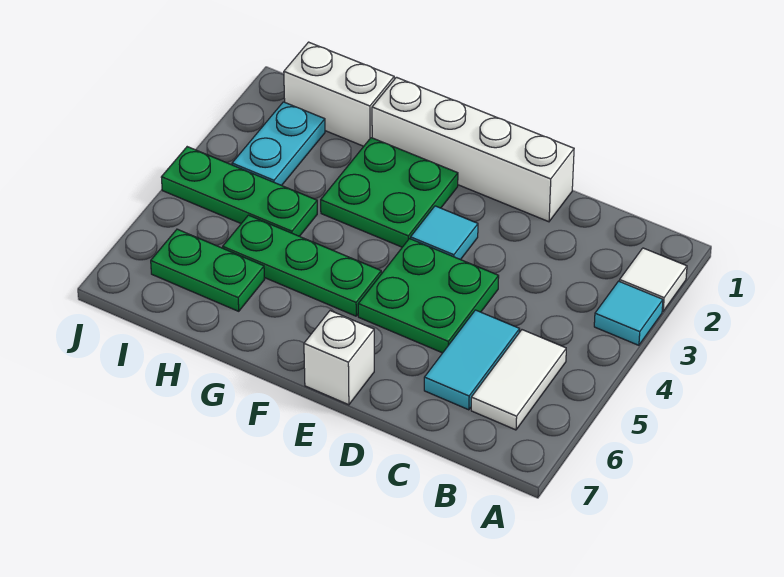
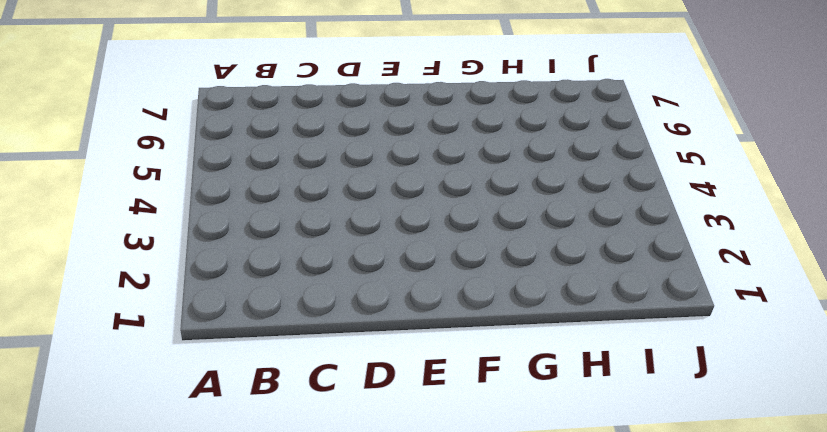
none -> white tile A2 level 1
none -> cyan tile A3 level 1
none -> white tile B5:B6 level 1

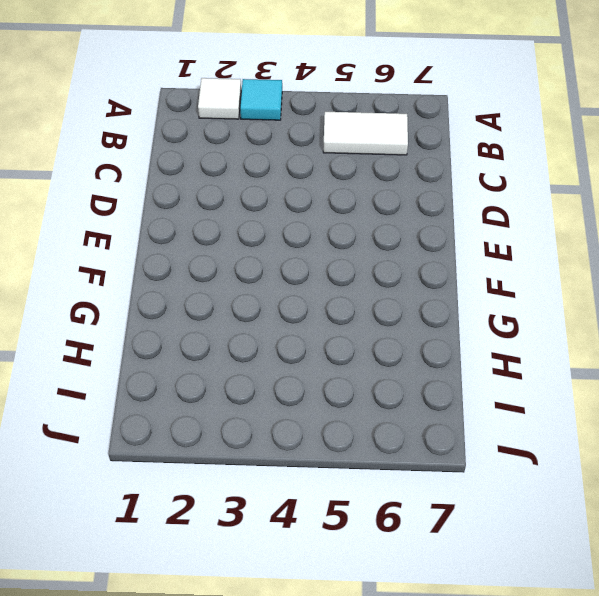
none -> cyan tile C5:C6 level 1
none -> white brick D1:G1 level 1
none -> green plate D4:E5 level 1

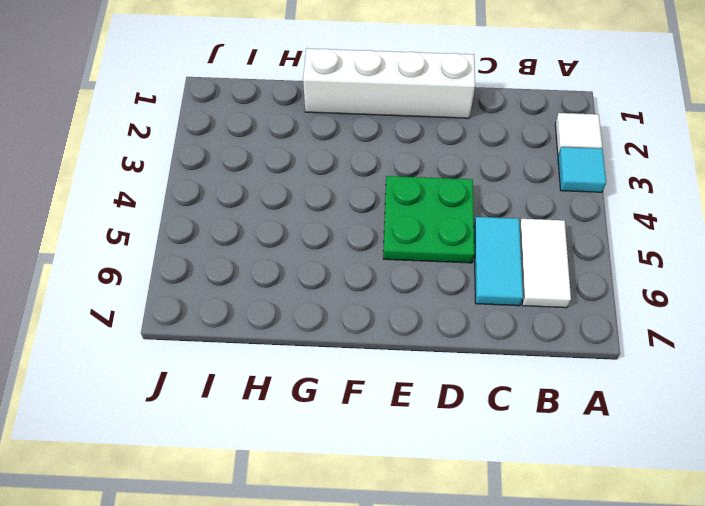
none -> cyan tile E3 level 1
none -> white brick E7 level 1
none -> green plate F2:G3 level 1

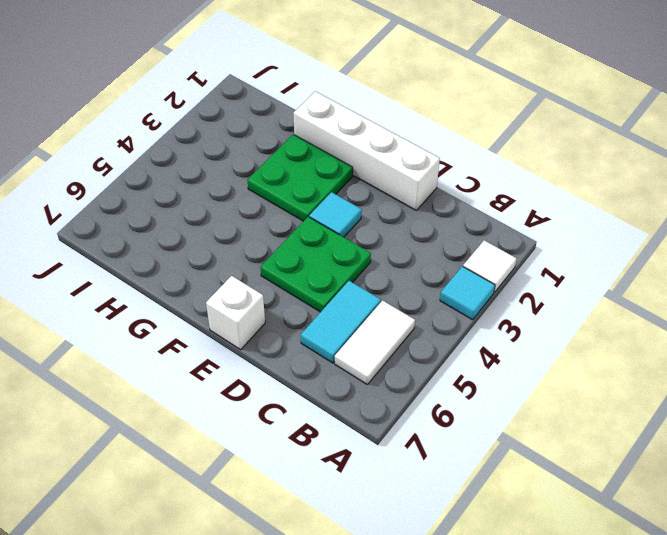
none -> green plate F5:H5 level 1
none -> white brick H1:I1 level 1
none -> green plate H4:J4 level 1

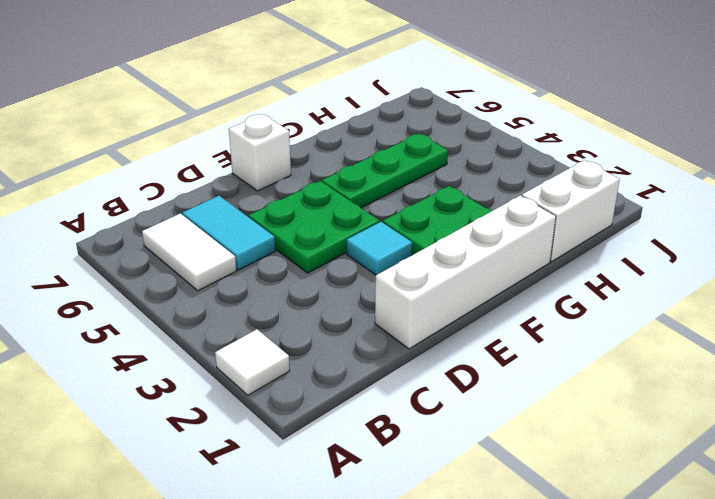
none -> cyan tile A3 level 1
none -> green plate H4:J4 level 1
none -> green plate H6:I6 level 1

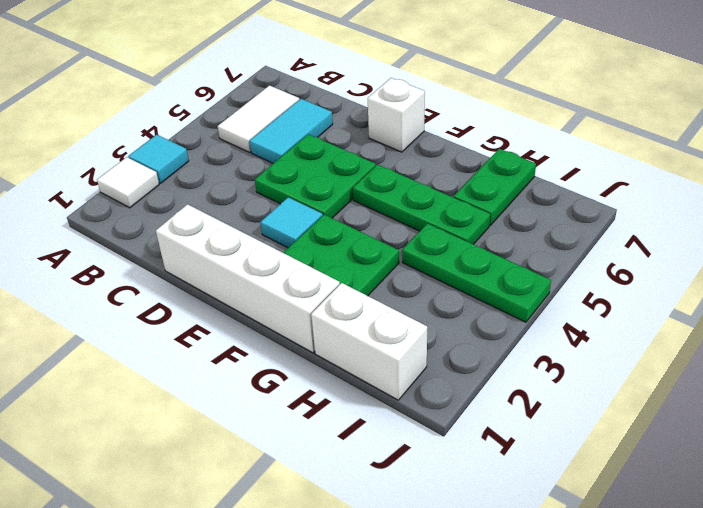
green plate H6:H7 level 1 -> green plate H6:I6 level 1
none -> cyan plate I2:I3 level 1

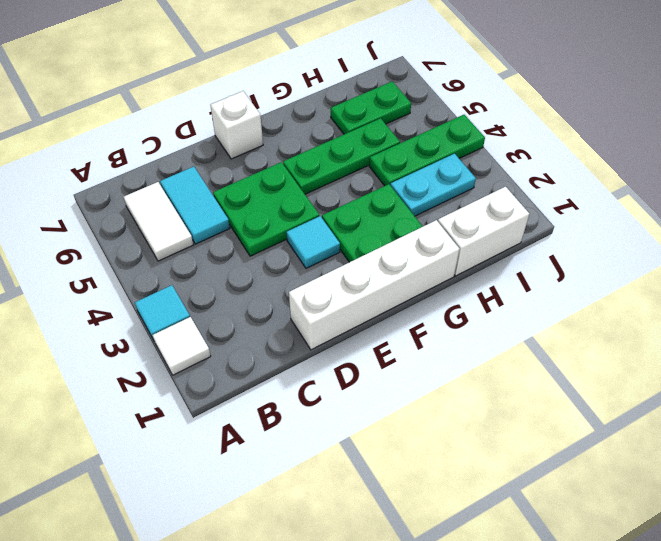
cyan plate H3:I3 level 1 -> cyan plate I2:I3 level 1

